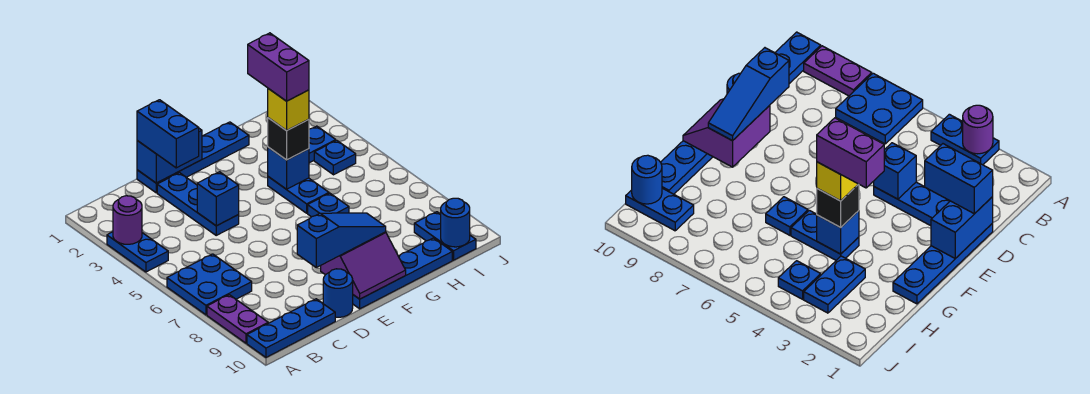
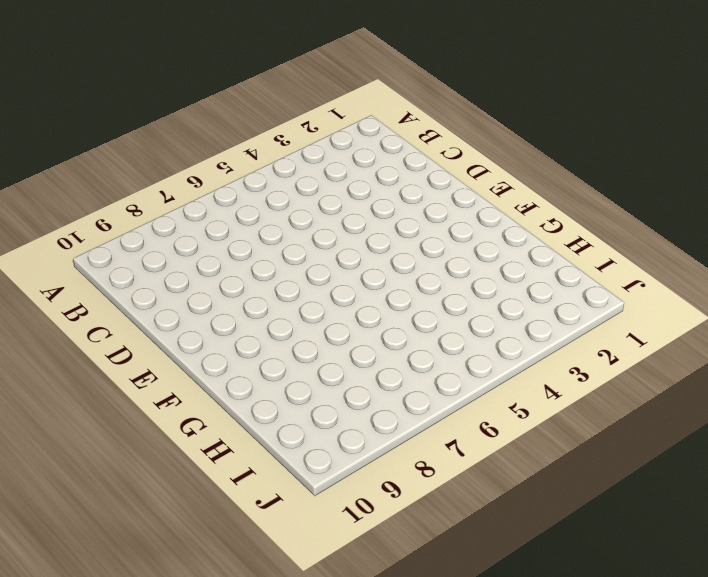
none -> blue plate A3:A4 level 1
none -> blue plate A6:B7 level 1
none -> purple plate A8:A9 level 1

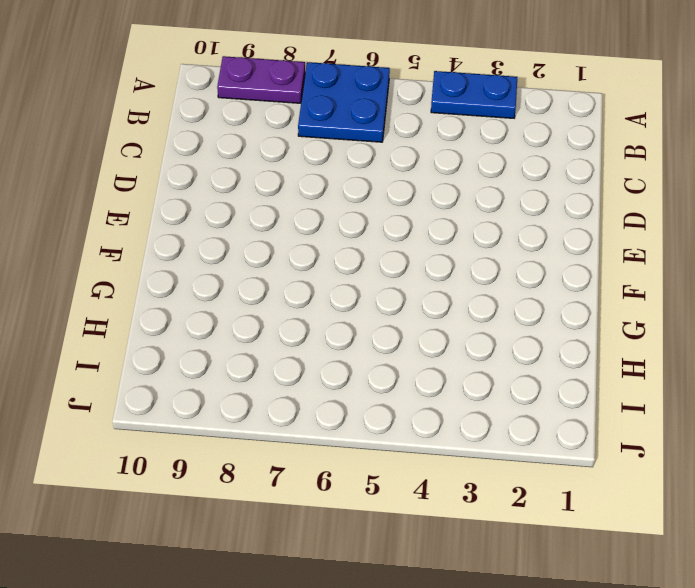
none -> blue plate A10:C10 level 1
none -> blue plate D1:G1 level 1
none -> blue plate D2:D4 level 1

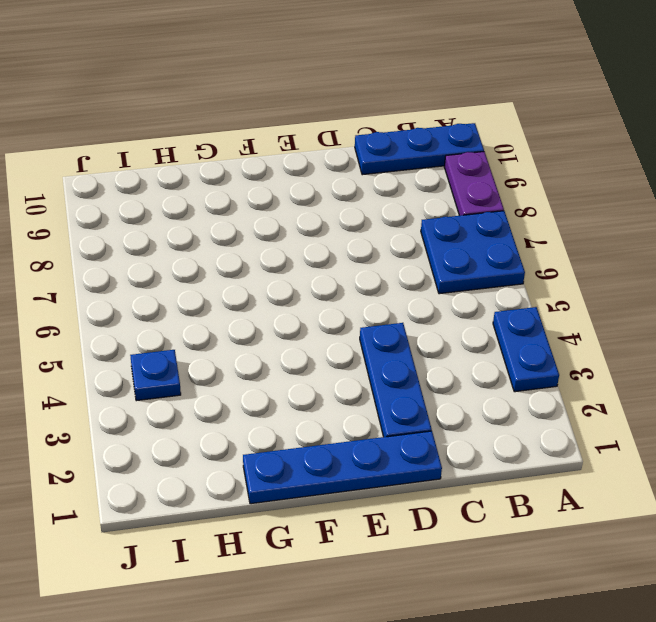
none -> blue round brick D10 level 1
none -> blue plate E10:H10 level 1
none -> blue plate G4:G5 level 1

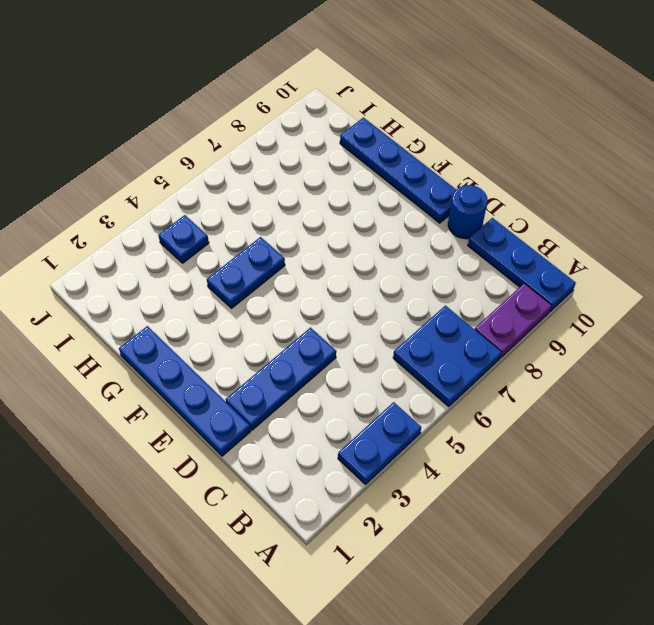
none -> blue plate G6 level 1
none -> blue plate H3:I3 level 1
none -> blue plate I9:I10 level 1

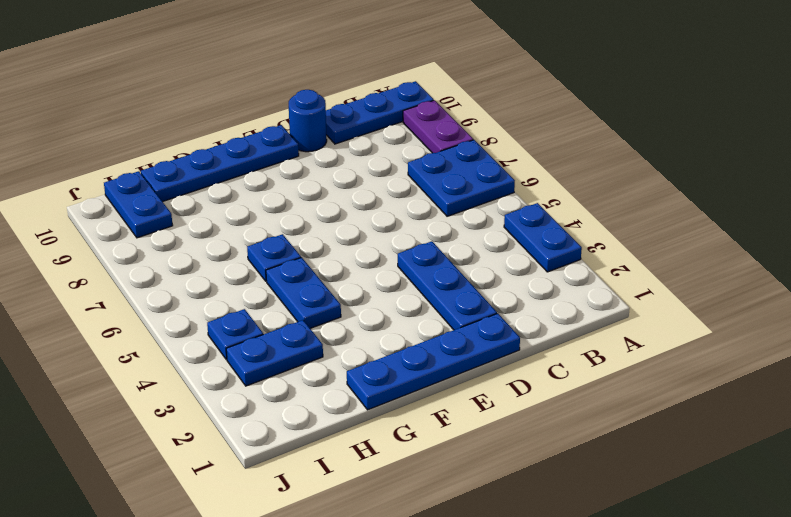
none -> purple round brick A3 level 2
none -> blue brick D1:E1 level 2
none -> blue brick D4 level 2

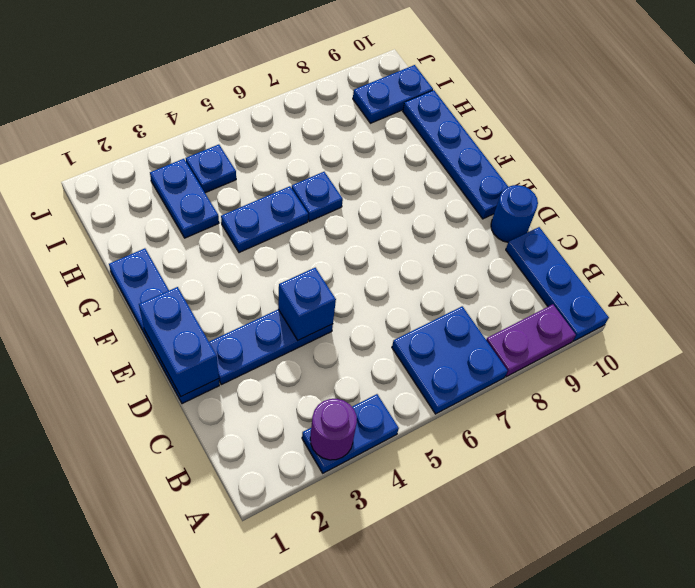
none -> purple slope E9:F10 level 2 top 9
none -> blue brick G4 level 2
none -> blue round brick I10 level 2

